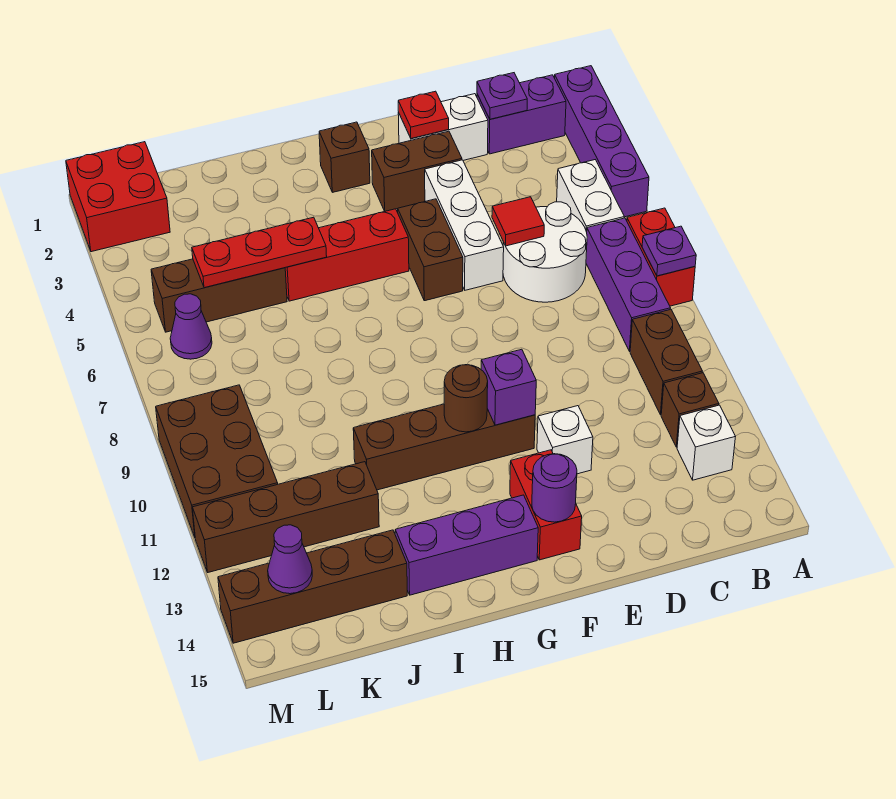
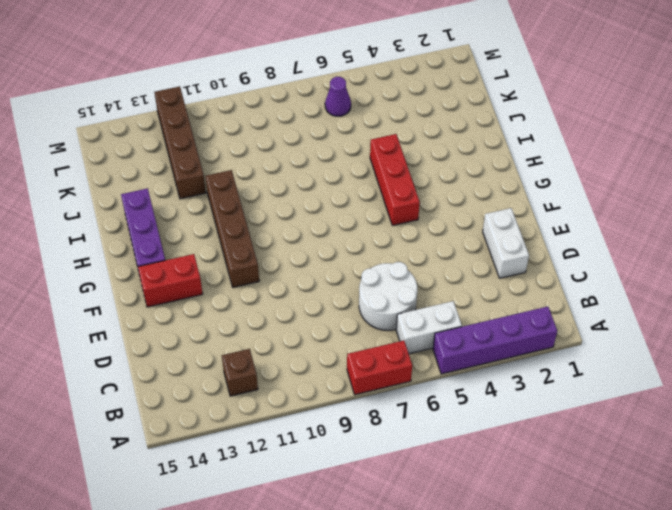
none -> purple brick B2:C2 level 1
none -> purple brick B7:B9 level 1
none -> brown brick B10:B11 level 1
none -> white brick B13 level 1

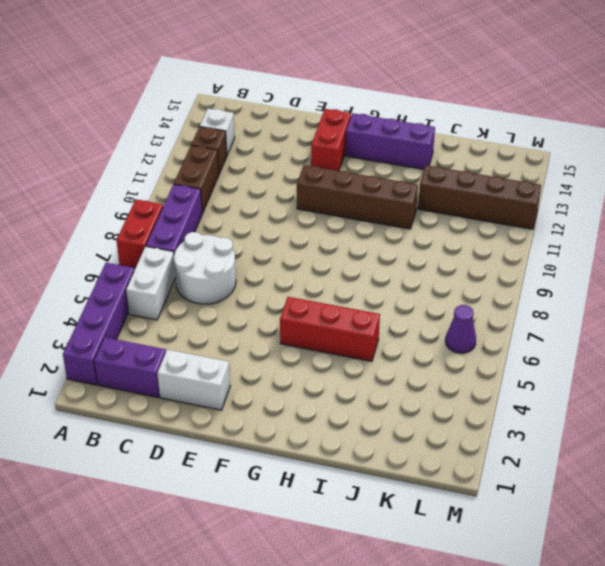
none -> brown brick E3:F3 level 1
none -> white brick E4:E6 level 1
none -> white brick E12 level 1
none -> brown brick F5:F6 level 1

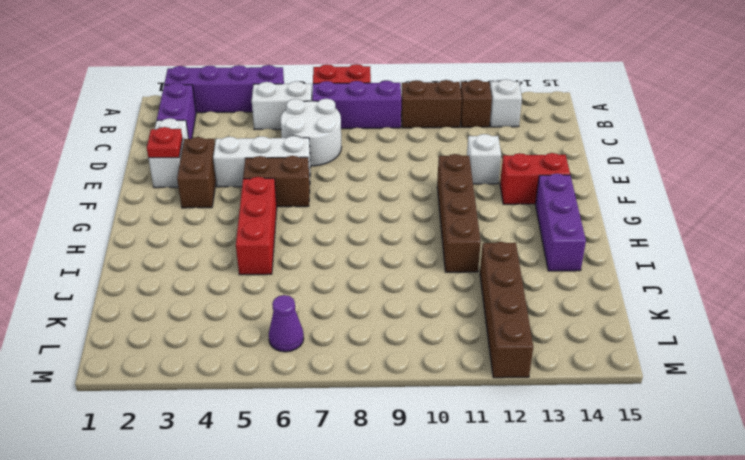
none -> brown brick G2 level 1
none -> brown brick J5:L5 level 1
none -> brown brick J14:M14 level 1
none -> red brick L1:M2 level 1

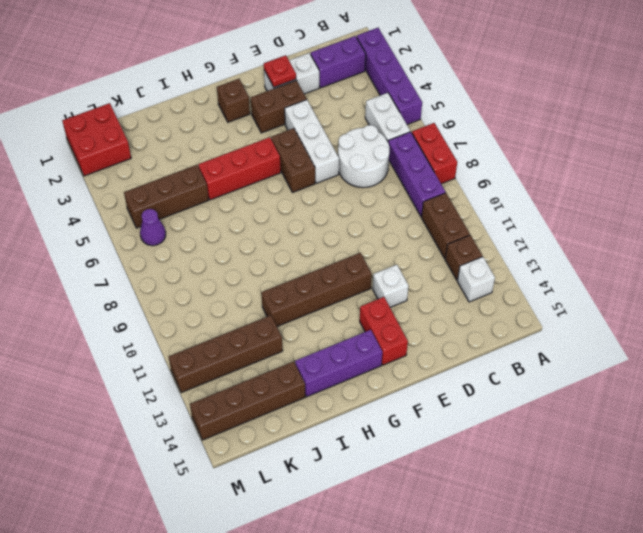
none -> brown brick L9:M11 level 1
none -> purple plate A8 level 2
none -> purple plate C2 level 2
none -> red tile D6 level 2

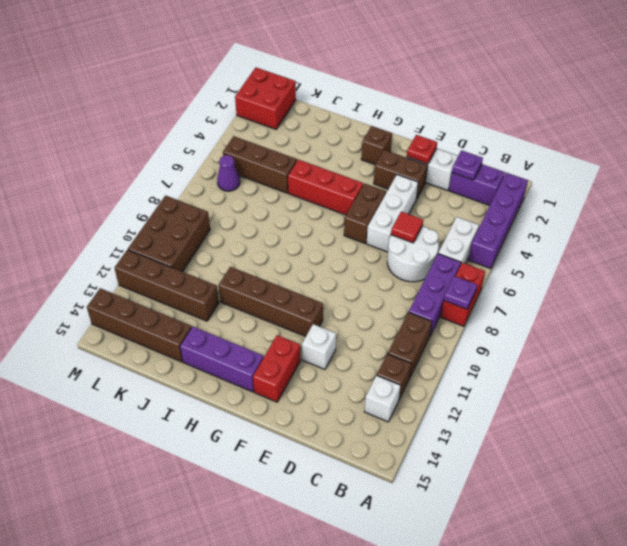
none -> purple brick F11 level 2
none -> purple round brick F14 level 2
none -> brown round brick G11 level 2
none -> red plate I5:K5 level 2

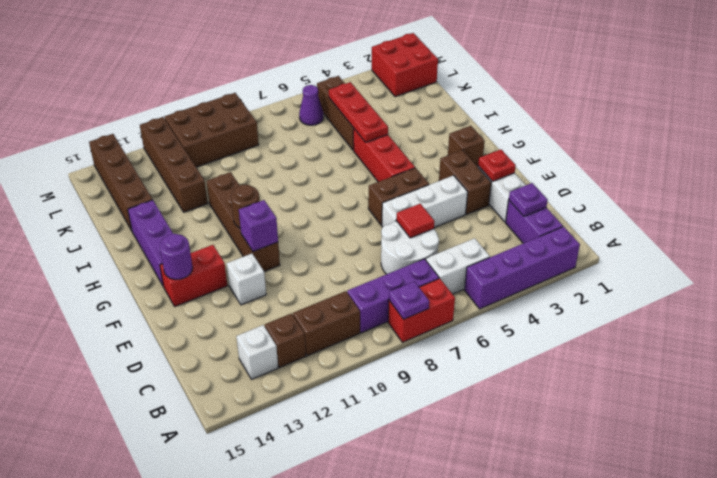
none -> purple cone L14 level 2

